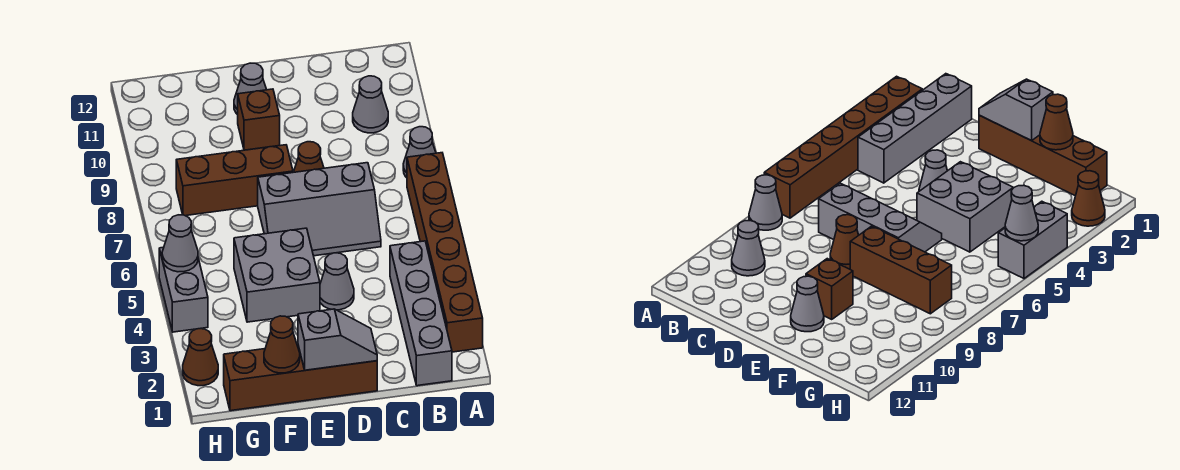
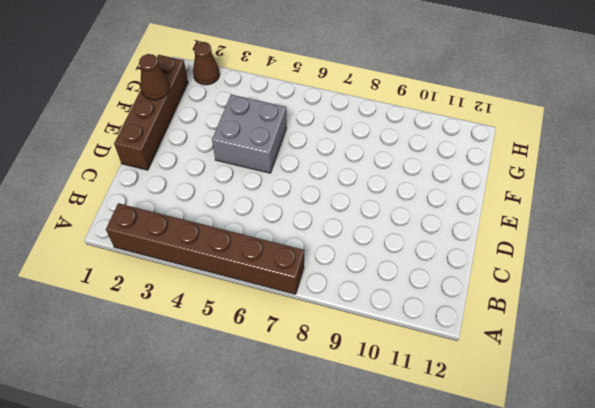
none -> grey cone A8 level 1
none -> grey brick B1:B4 level 1
none -> grey cone B10 level 1

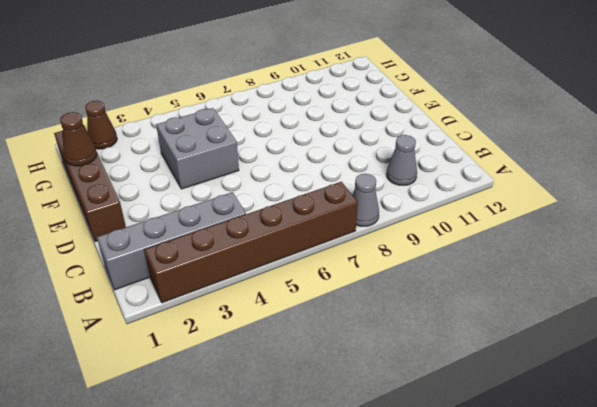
none -> grey slope C6:E7 level 1 top 7
none -> grey cone D4 level 1
none -> brown cone D8 level 1

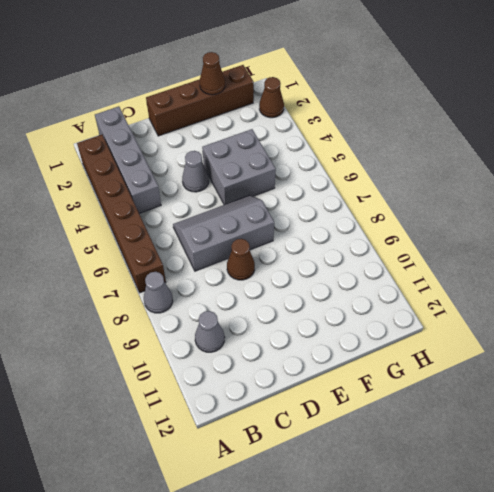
none -> brown brick E8:G8 level 1
none -> brown brick E10 level 1
none -> grey cone E11 level 1

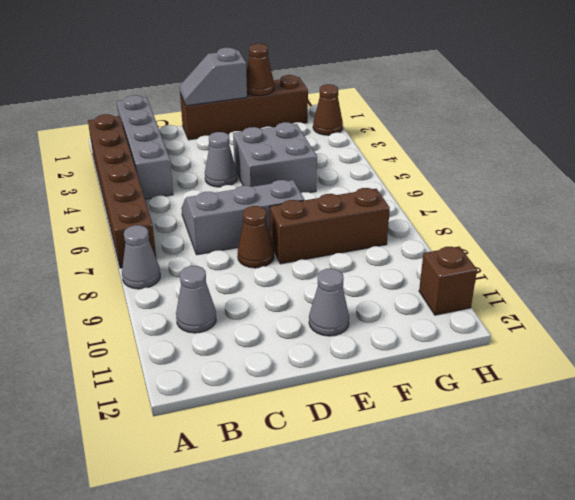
brown brick H11 level 1 -> brown brick E10 level 1
none -> grey brick H4:H5 level 1
none -> grey cone H5 level 2

